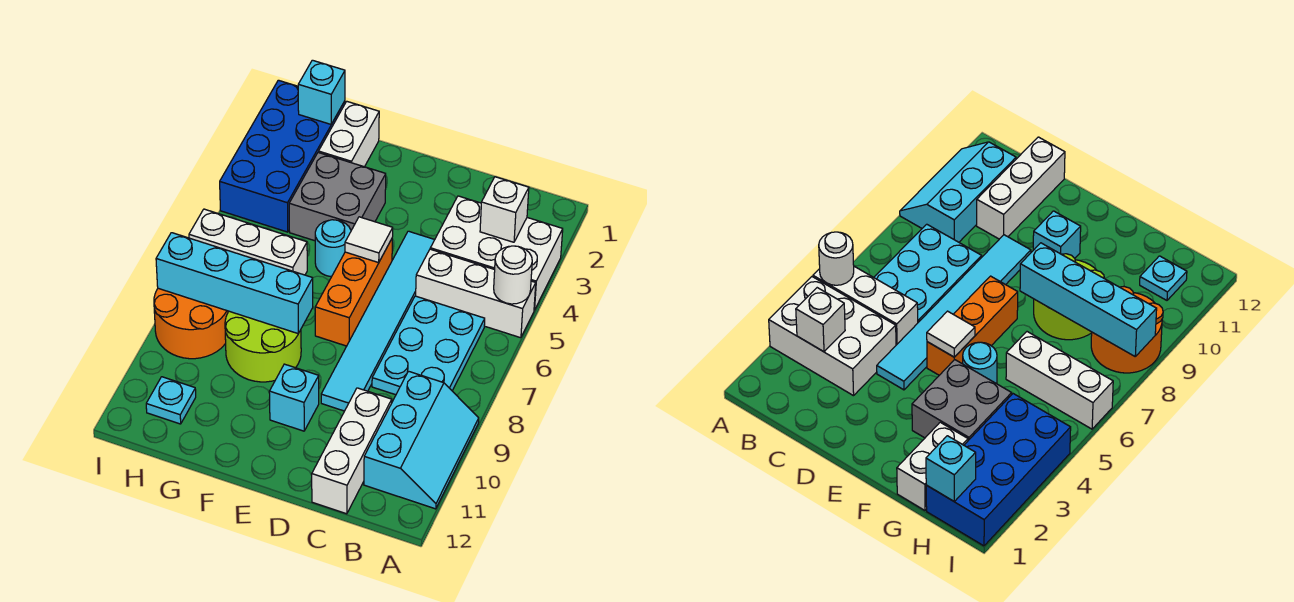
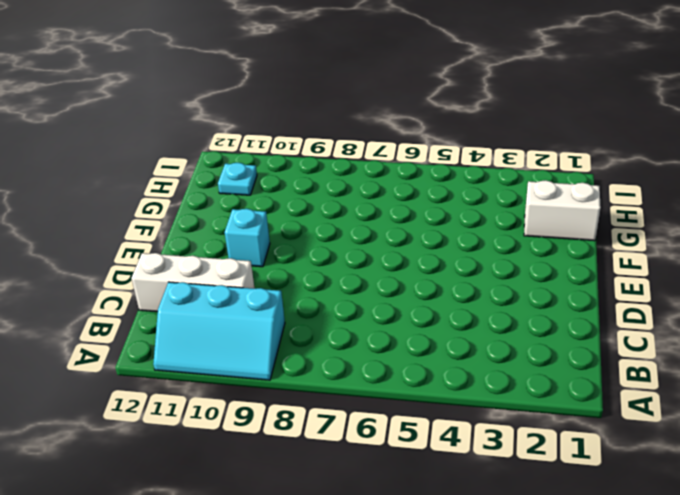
none -> white brick A3:C4 level 1
none -> white brick A5:C5 level 1
none -> cyan plate B6:C8 level 1

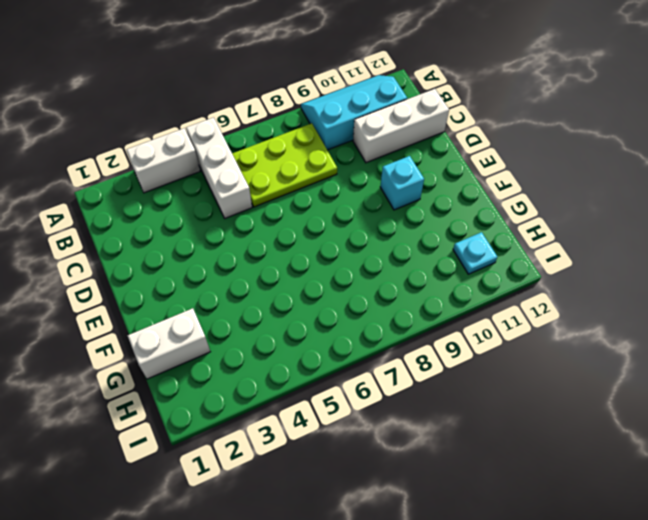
white brick A3:A4 level 1 -> white brick A3:C4 level 1
lime plate B6:C8 level 1 -> cyan plate B6:C8 level 1
none -> cyan tile D4:D9 level 1
none -> orange brick E5:E7 level 1
none -> grey brick F3:G4 level 1

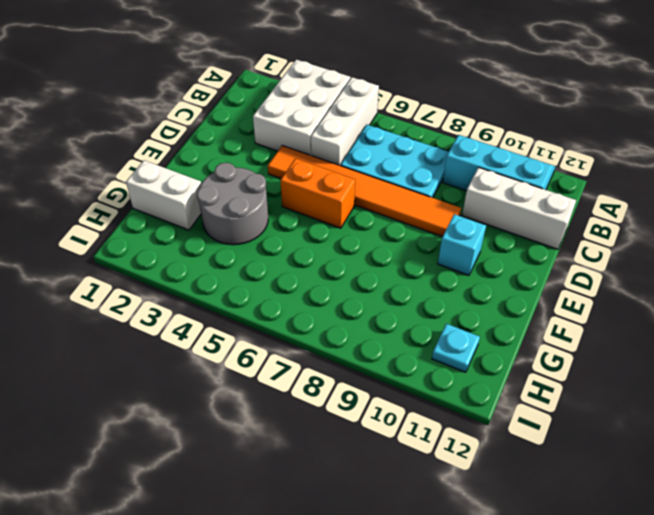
orange tile D4:D9 level 1 -> cyan tile D4:D9 level 1
orange brick E5:E6 level 1 -> orange brick E5:E7 level 1
grey round brick F3:G4 level 1 -> grey brick F3:G4 level 1
none -> cyan round brick F5 level 1
none -> lime round brick F8:G9 level 1
none -> white brick G6:I6 level 1

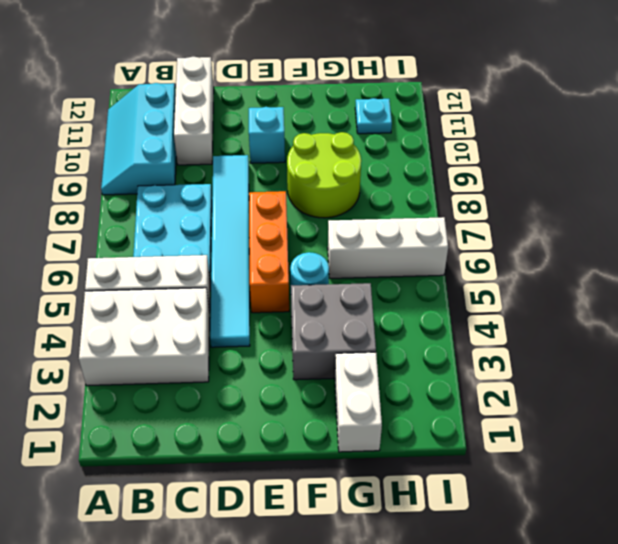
none -> blue brick H1:I4 level 1
none -> orange round brick H8:I9 level 1
none -> white round brick A5 level 2

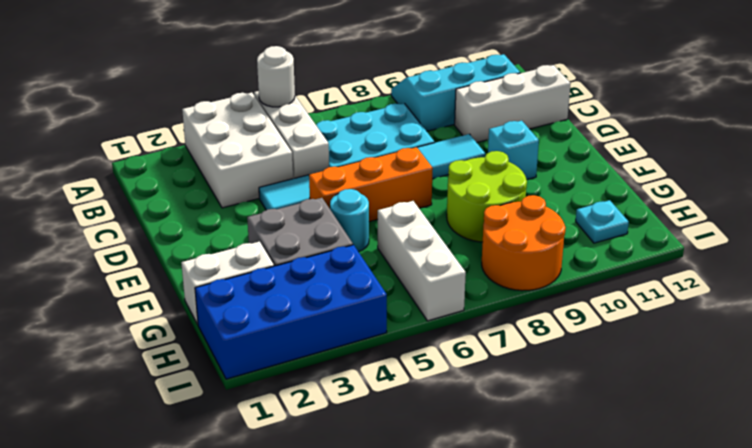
none -> white brick B3 level 2
none -> white tile E5 level 2
none -> cyan brick F8:I8 level 2

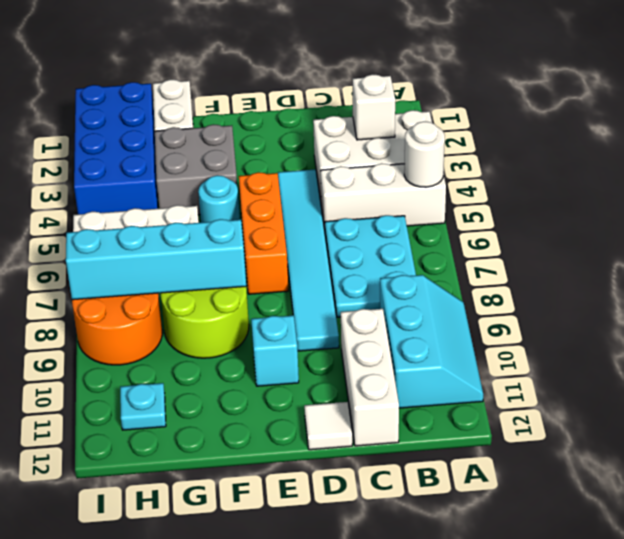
white tile D12 level 1 -> white tile E5 level 2
none -> cyan brick H1 level 2

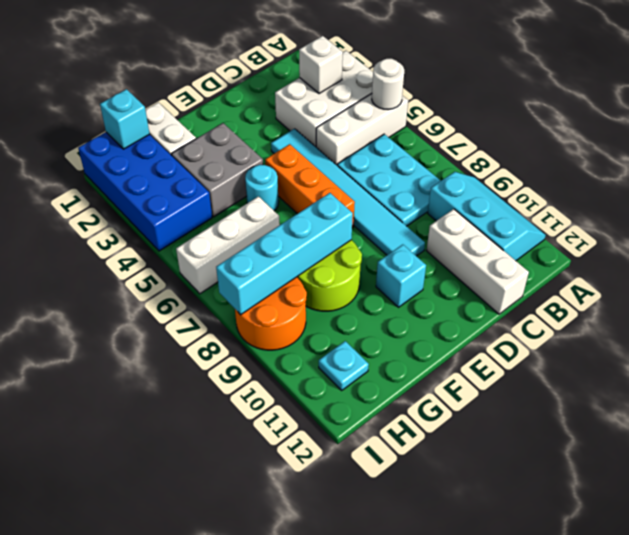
none -> white tile E5 level 2

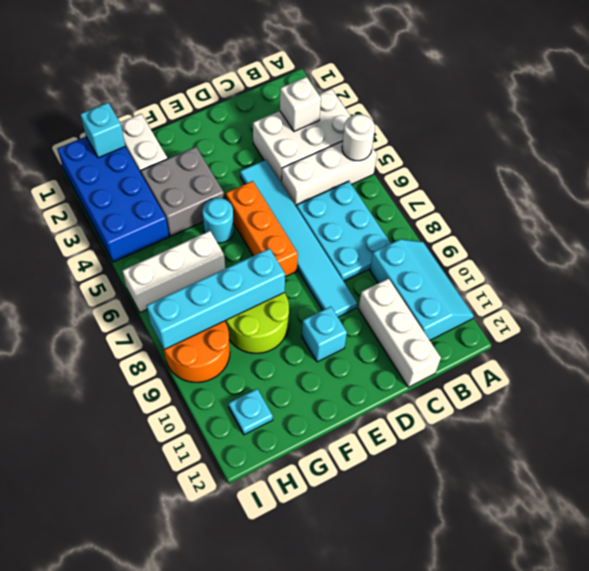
none -> white tile E5 level 2

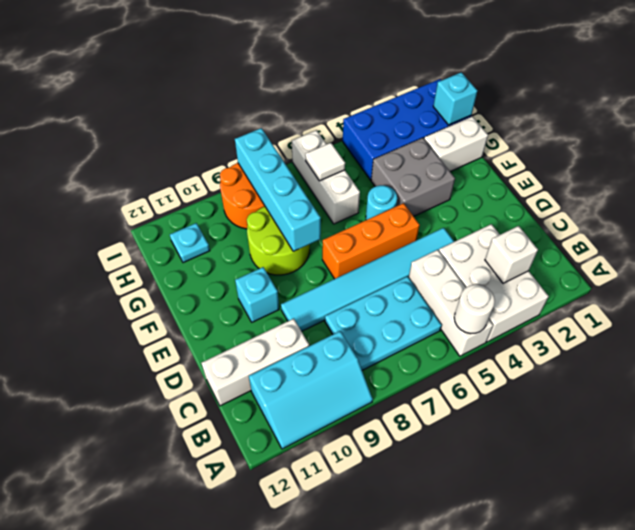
white tile H6 level 2 -> white tile E5 level 2

